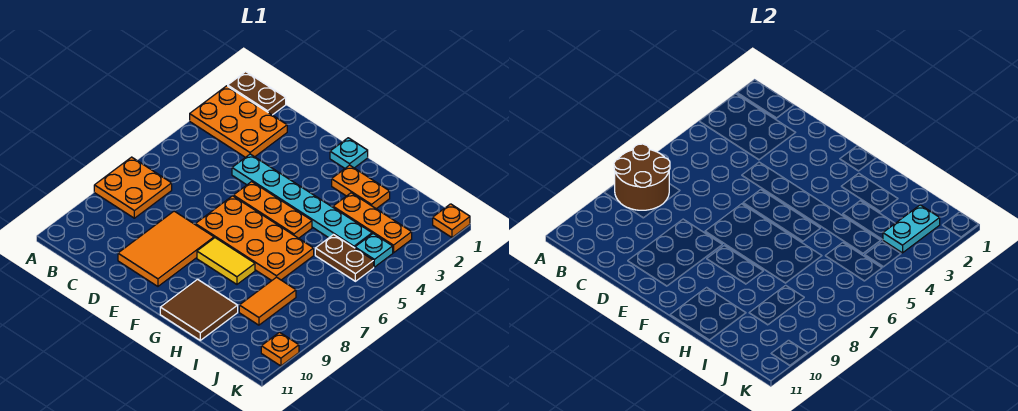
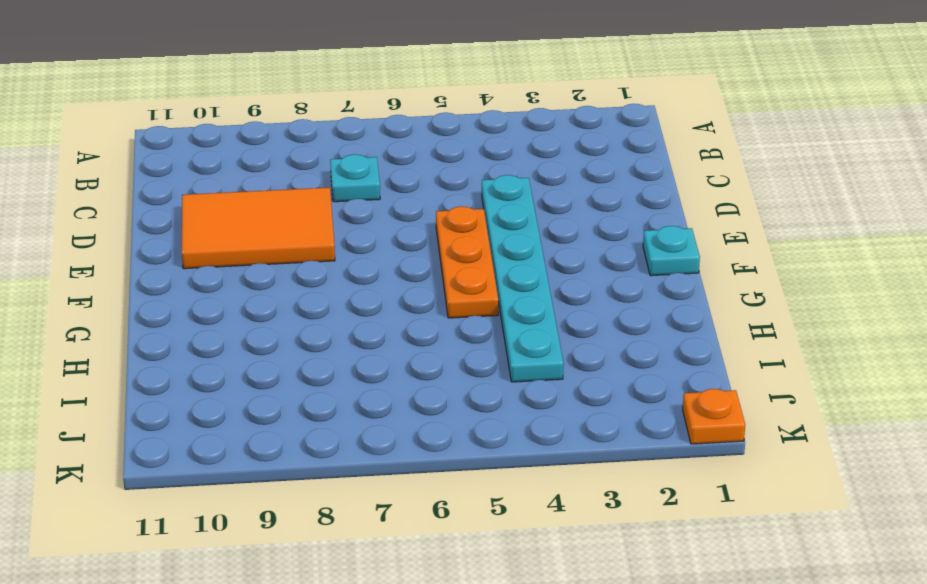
cyan plate C7 level 1 -> cyan plate J4 level 1
none -> brown plate A1:B1 level 1
none -> orange plate A2:C3 level 1
none -> orange plate A7:B8 level 1

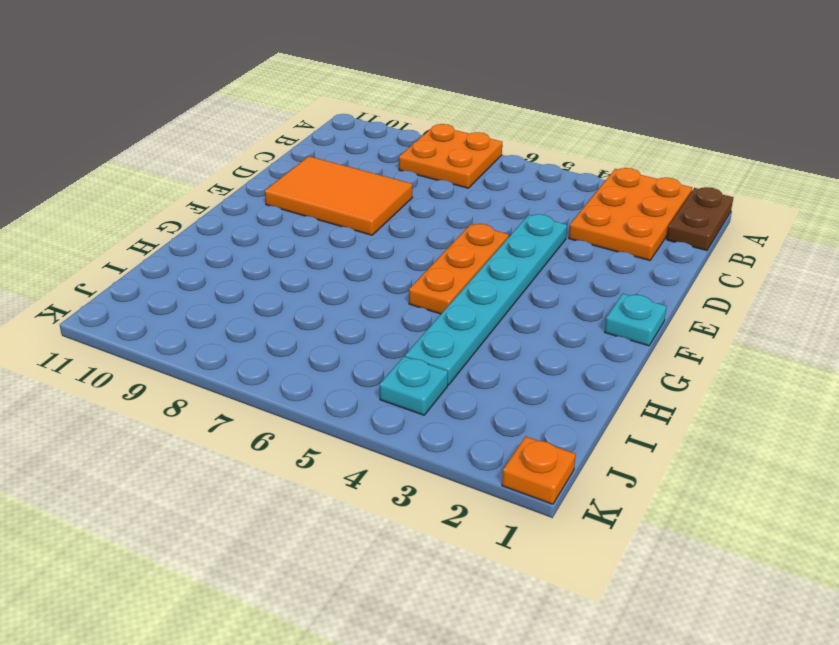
none -> orange plate E6:H7 level 1
none -> yellow tile F8:G8 level 1
none -> orange plate G2:H2 level 1

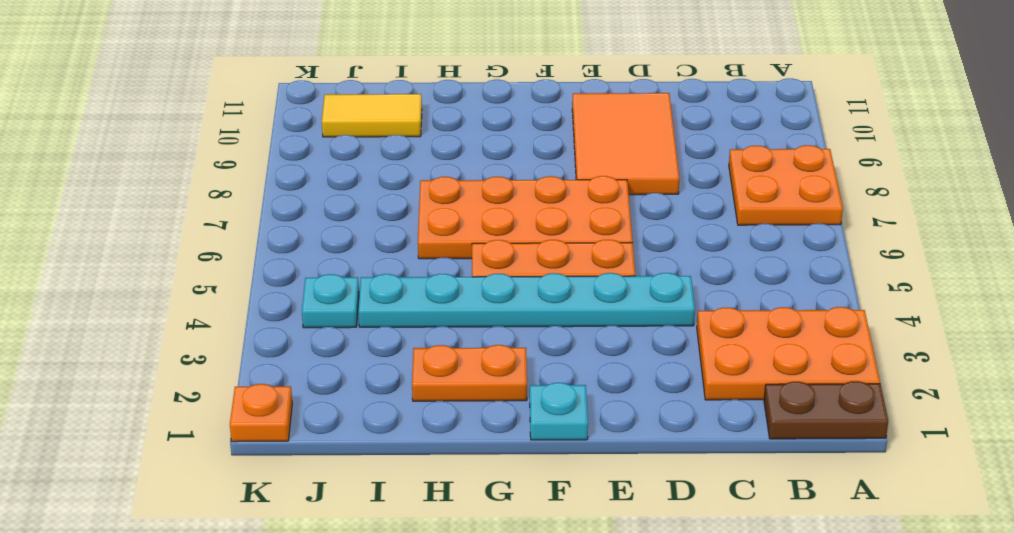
yellow tile I10:J10 level 1 -> yellow tile F8:G8 level 1
none -> brown tile G10:H11 level 1
none -> orange plate H3:J3 level 1
none -> brown plate I5:J5 level 1

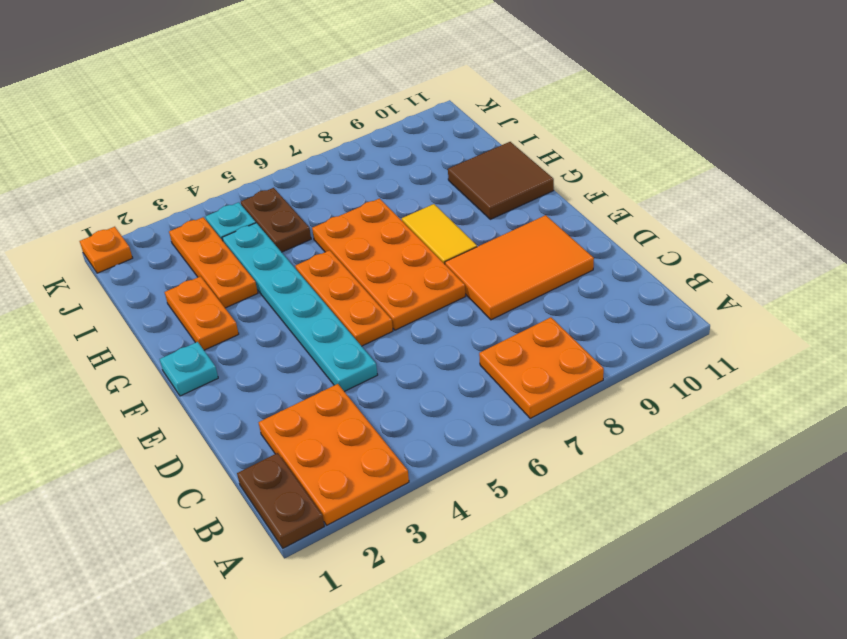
none -> orange tile I8:I9 level 1
none -> orange plate K10 level 1
none -> brown round brick A7:B8 level 2

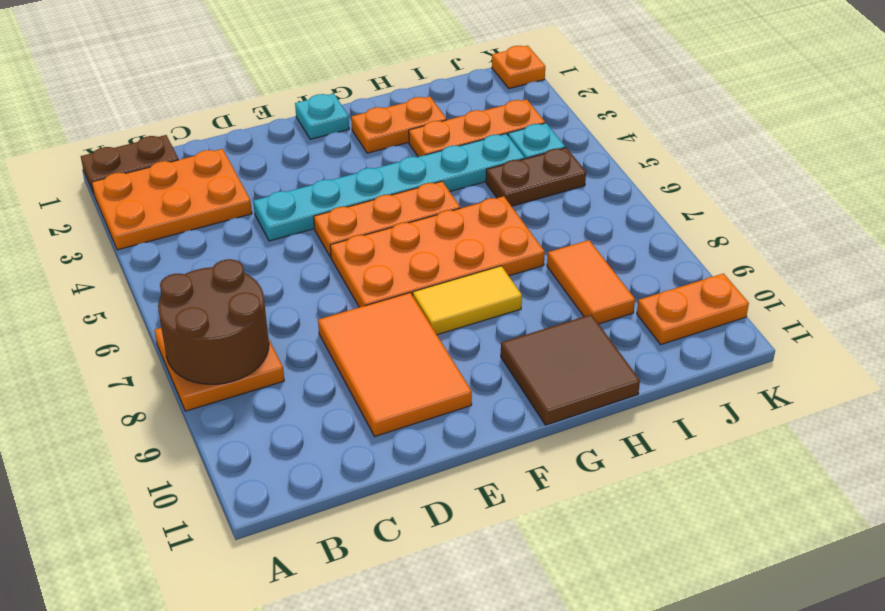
orange plate J10:K10 level 1 -> orange plate K10 level 1
none -> cyan plate J2:J3 level 2

